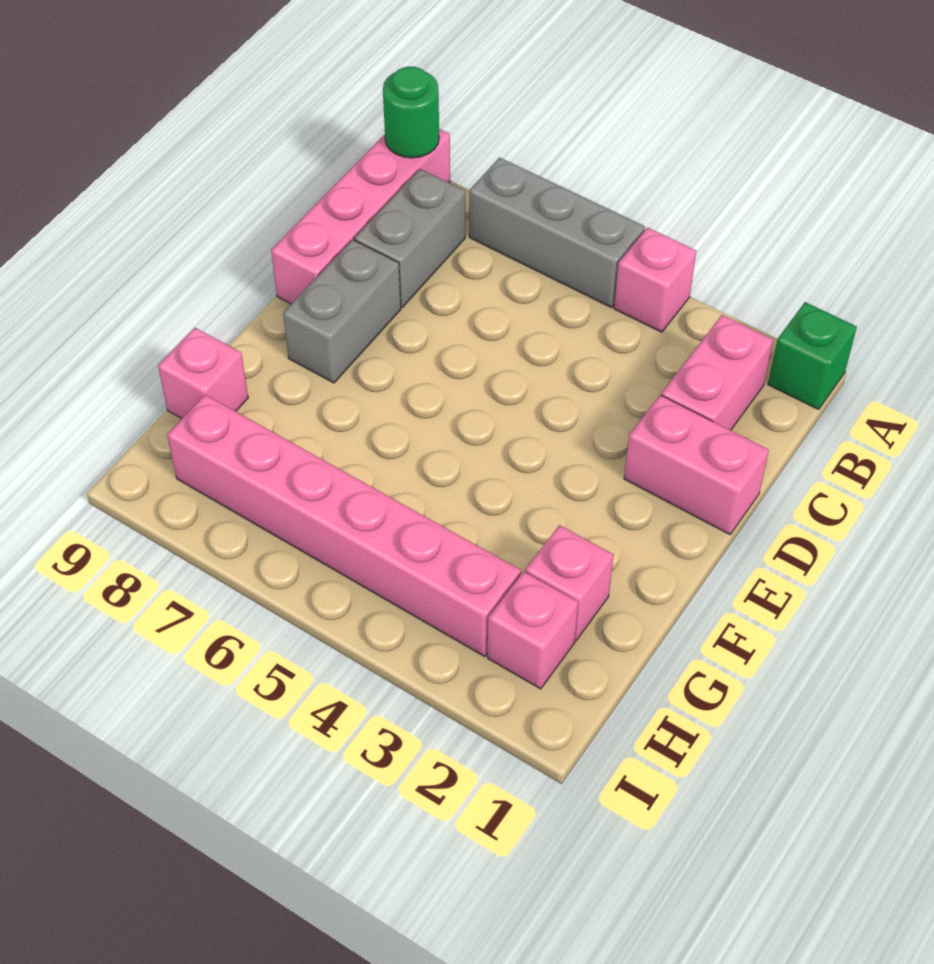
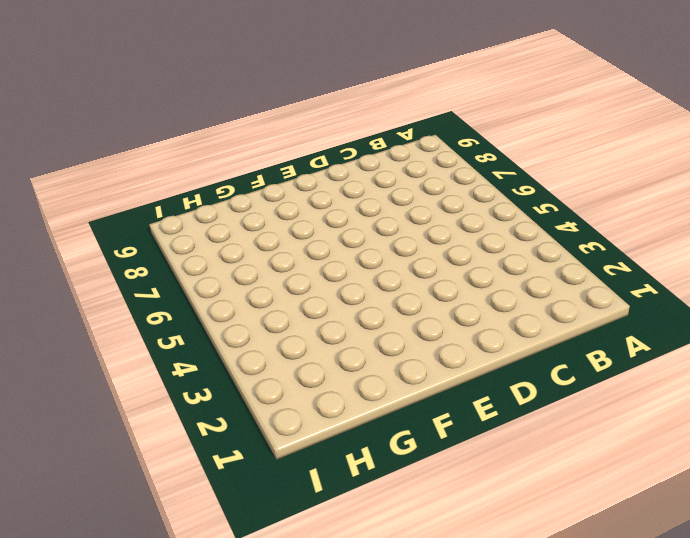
none -> green brick A1 level 1
none -> pink brick A4 level 1
none -> grey brick A5:A7 level 1

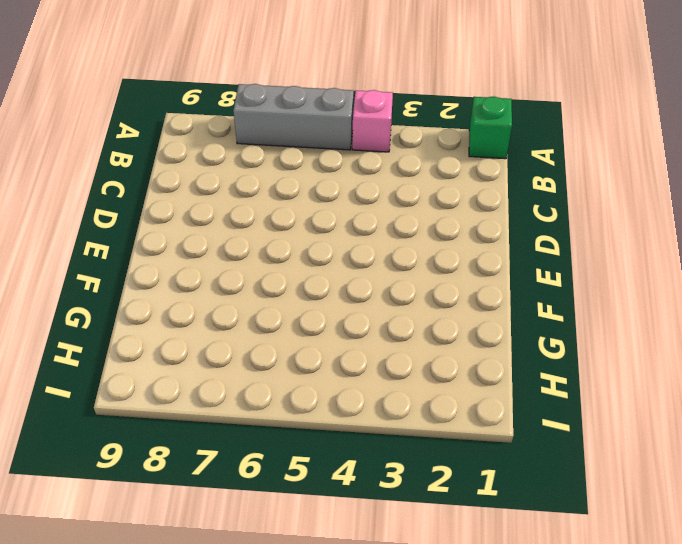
none -> pink brick A9:D9 level 1
none -> pink brick B2:C2 level 1
none -> grey brick B8:C8 level 1

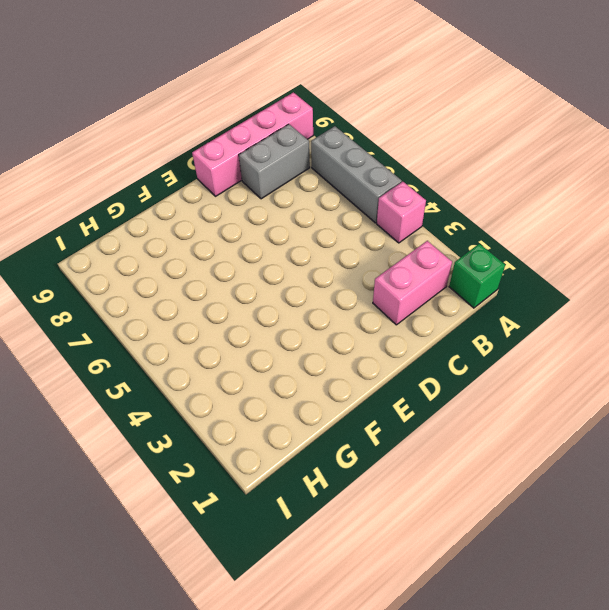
none -> pink brick D1:D2 level 1
none -> grey brick D8:E8 level 1
none -> pink brick G2 level 1

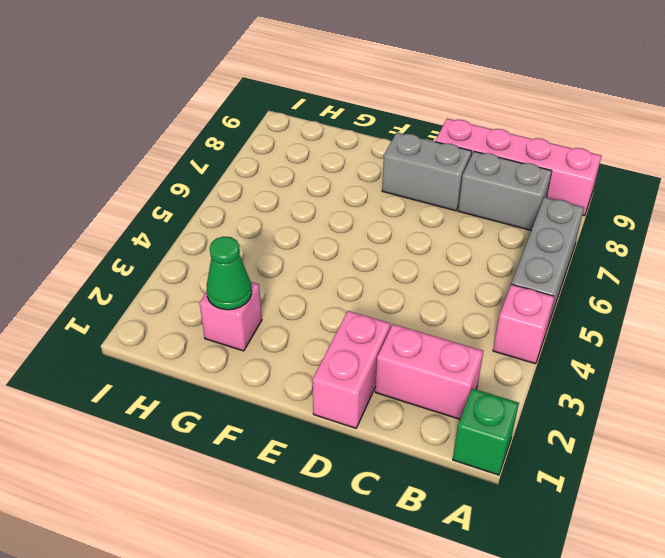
green cone G2 level 2 -> none
none -> pink brick G9 level 1
none -> pink brick H2 level 1
none -> pink brick H3:H8 level 1

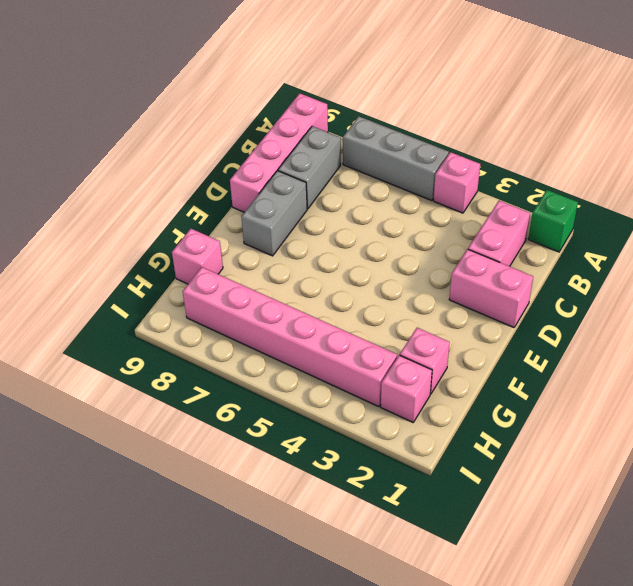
none -> green round brick A9 level 2

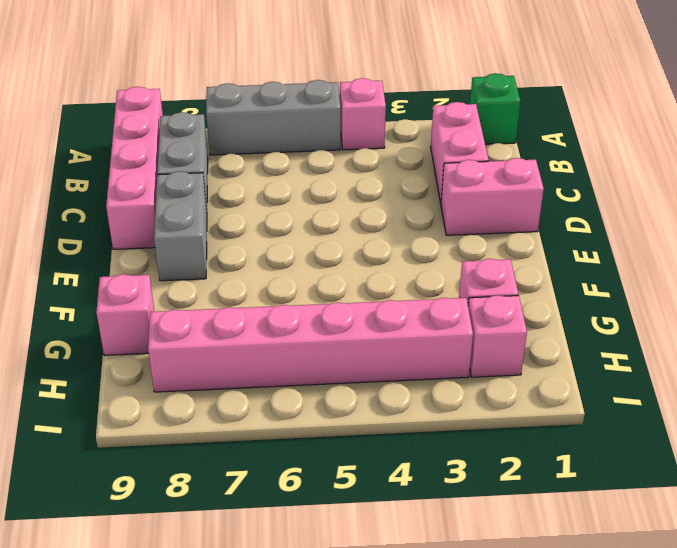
none -> green round brick A9 level 2

